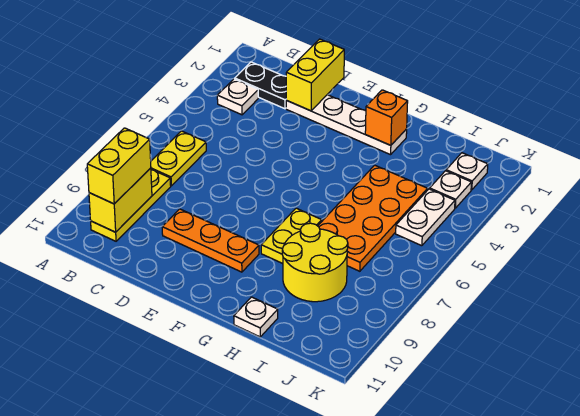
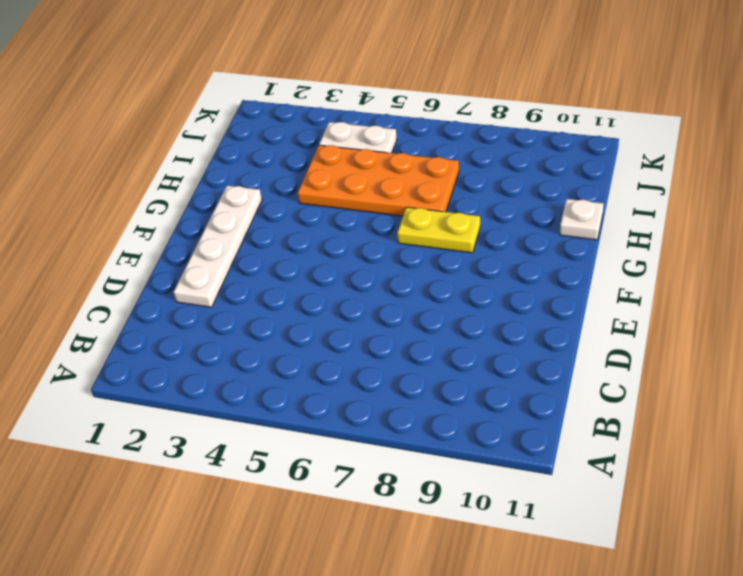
none -> black plate B2:C2 level 1
none -> white plate B3 level 1
none -> yellow plate B6:B7 level 1

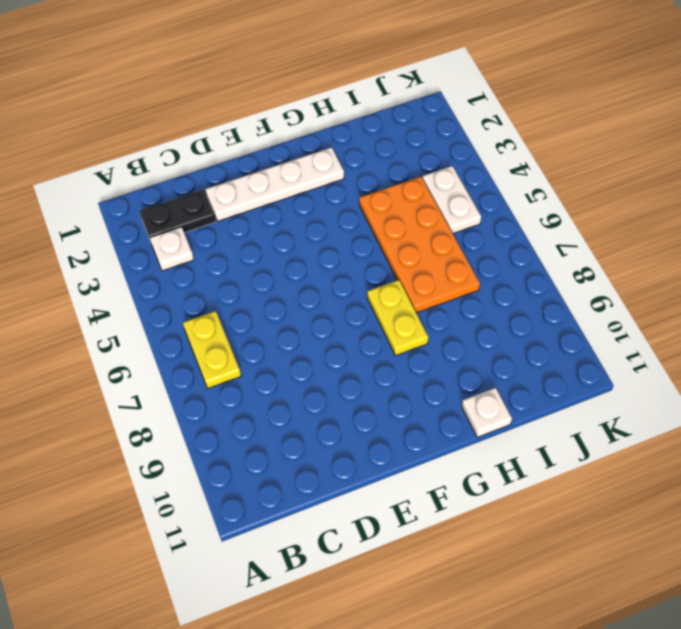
none -> yellow plate B8:B10 level 1
none -> orange plate D9:F9 level 1
none -> yellow round brick H8:I9 level 1

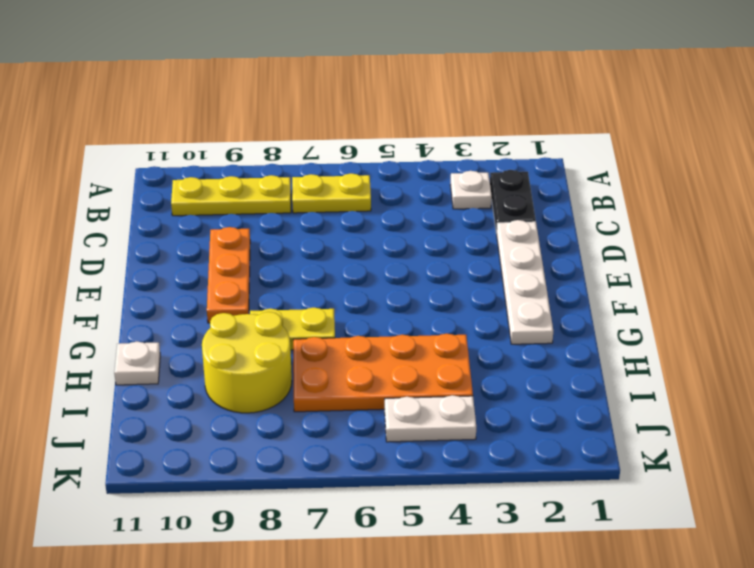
none -> white plate J2 level 1
none -> white plate J3 level 1
none -> yellow brick B9:B10 level 2

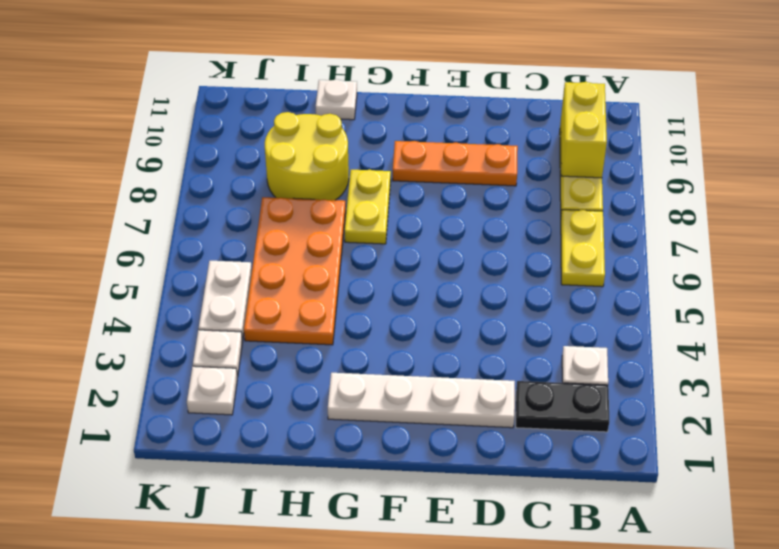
none -> yellow brick D1:D2 level 2
none -> orange brick G2 level 2
none -> yellow brick B9:B10 level 3

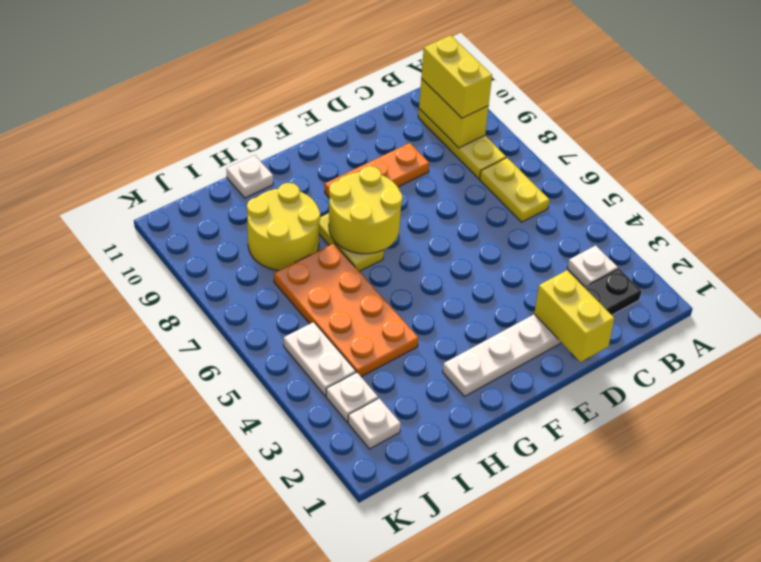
yellow round brick F7:G8 level 2 -> none
none -> orange brick G2 level 2

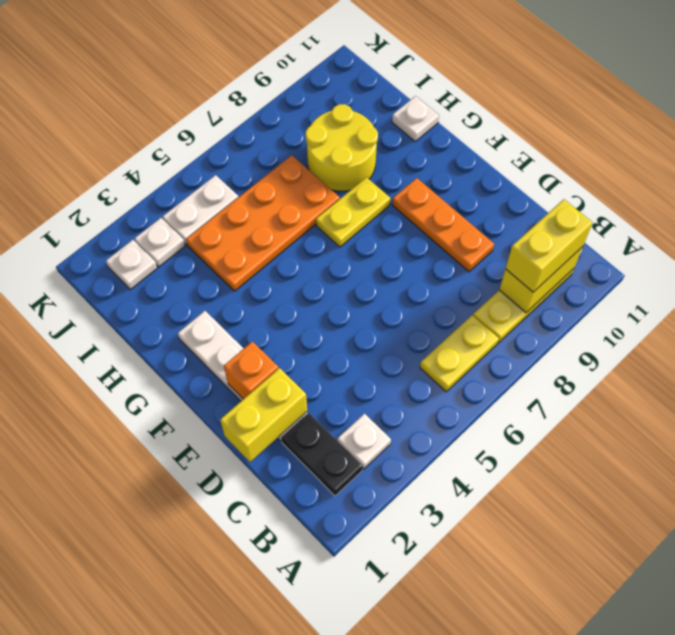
orange brick E2 level 2 -> orange brick G2 level 2

